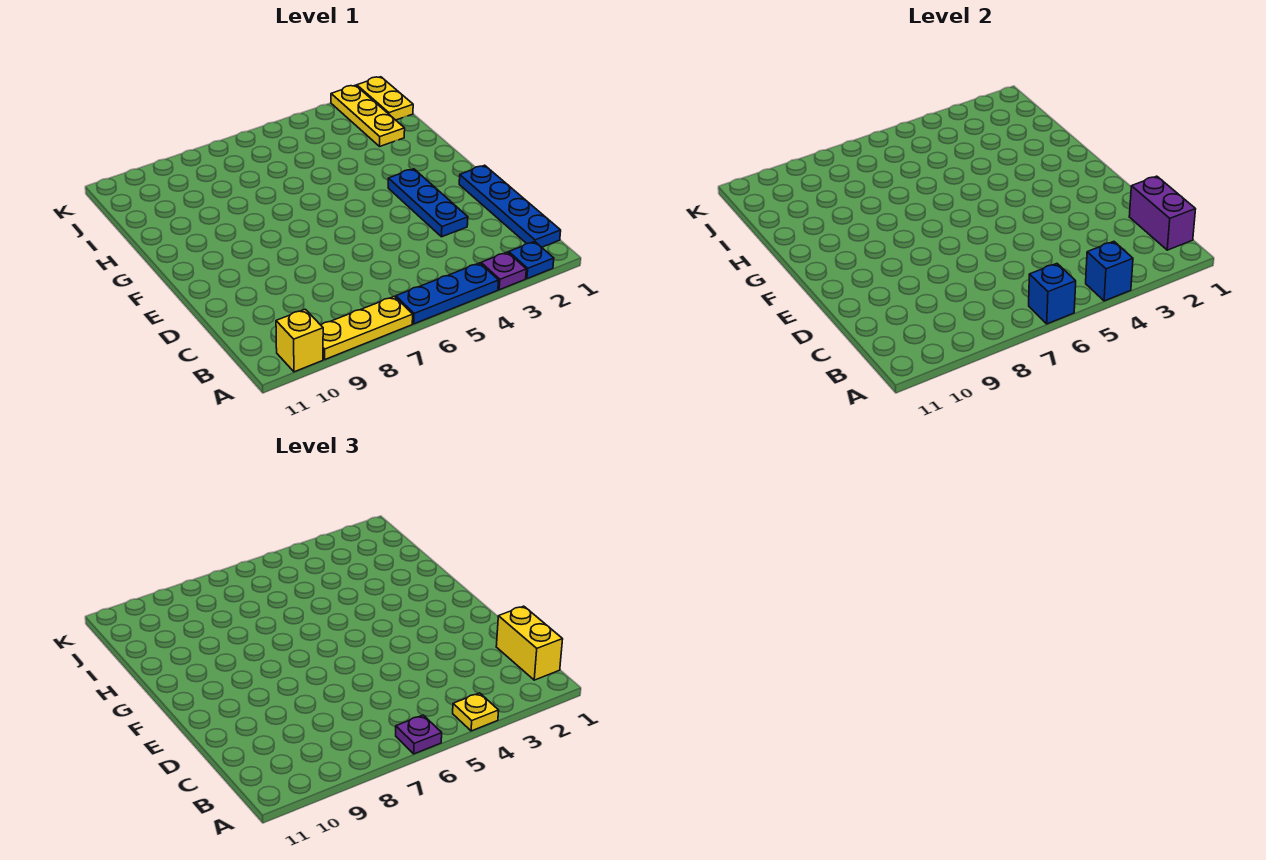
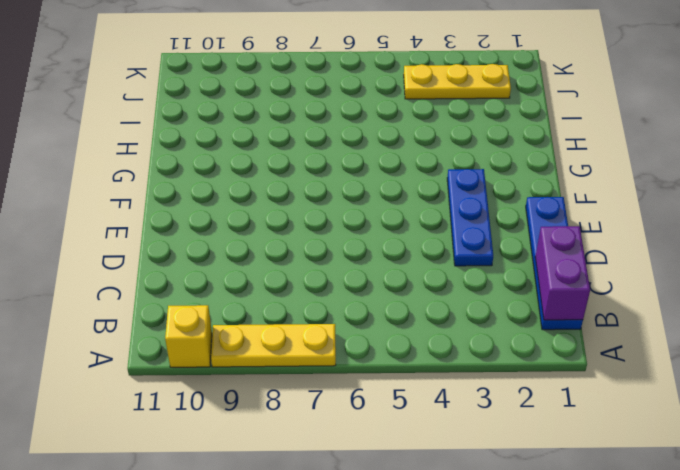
yellow plate J2:J4 level 1 -> yellow plate I2:K2 level 1
none -> blue plate A2 level 1
none -> purple plate A3 level 1
none -> blue plate A4:A6 level 1

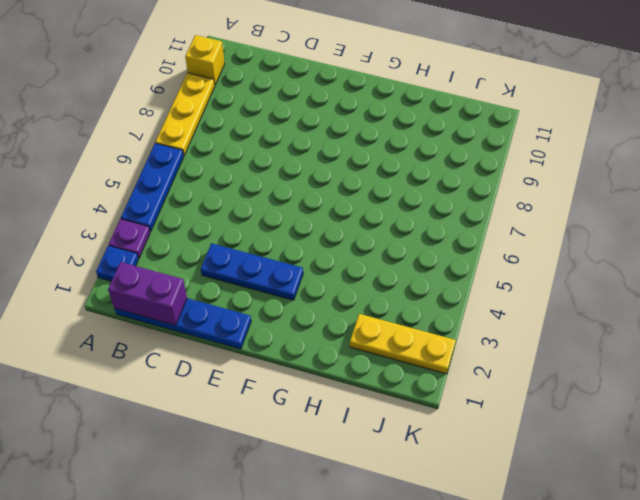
none -> yellow plate J1:K1 level 1
none -> blue brick A4 level 2
none -> blue brick A6 level 2

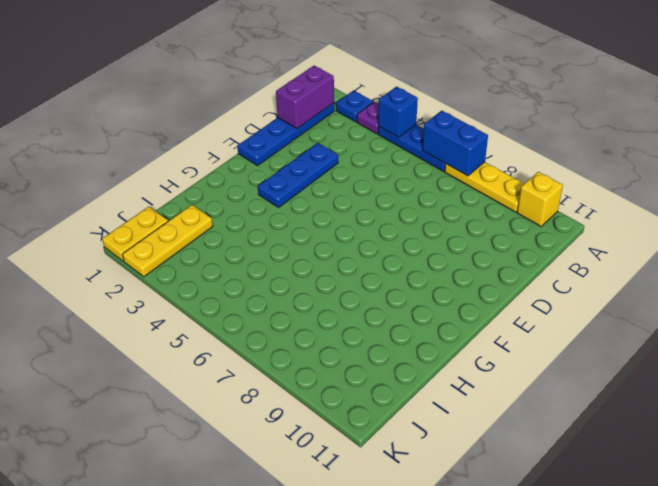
blue brick A6:A7 level 2 -> blue brick A6 level 2
none -> yellow plate A4 level 3
none -> purple plate A6 level 3
none -> yellow brick B1:C1 level 3

